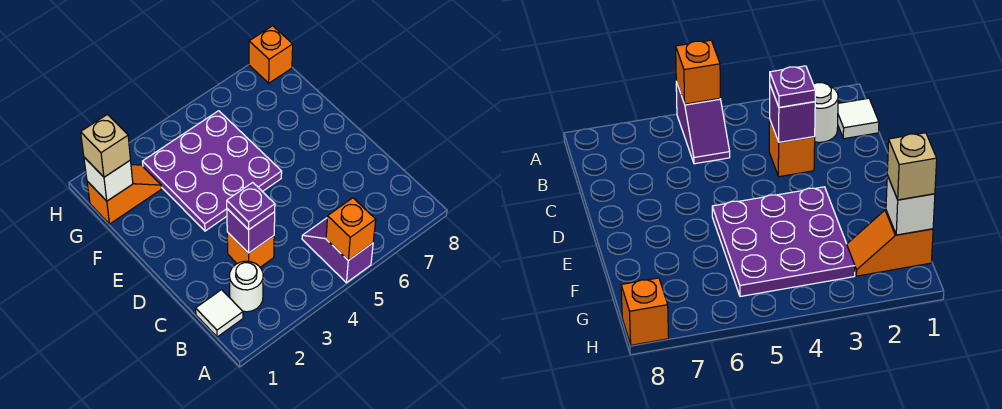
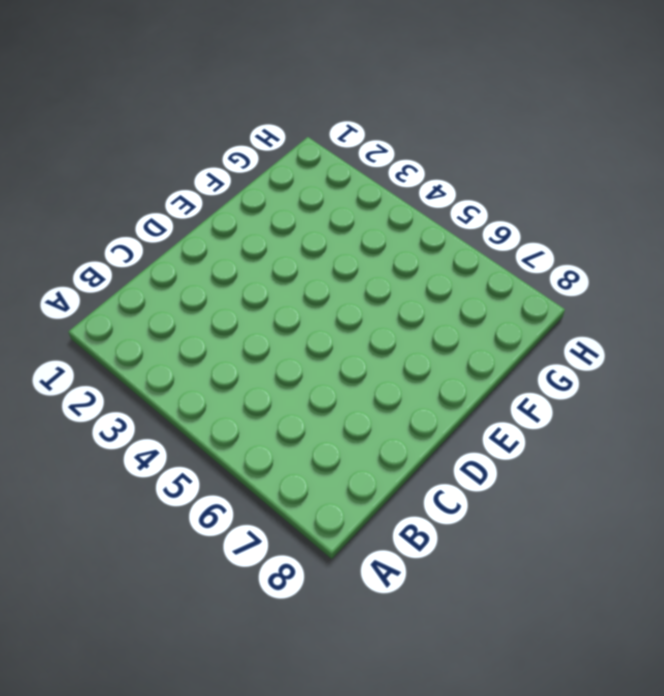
none -> purple slope A5:B5 level 1 top A
none -> white tile B1 level 1
none -> white round brick B2 level 1

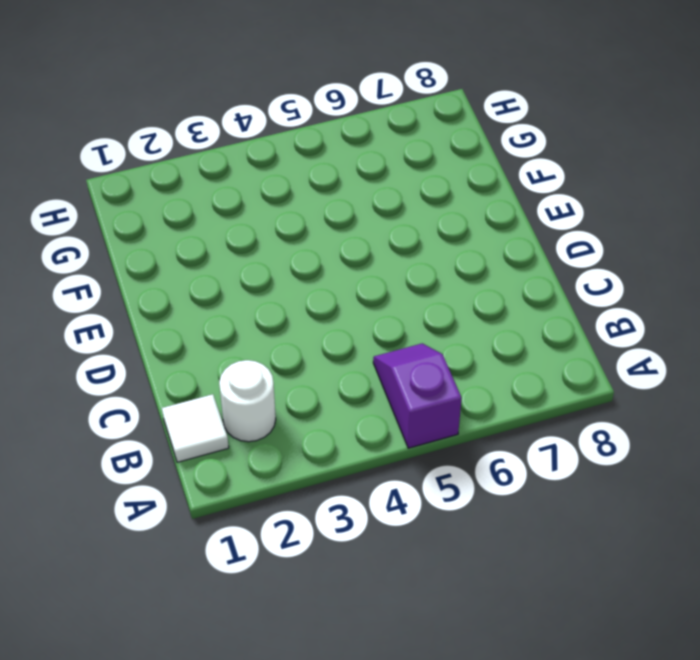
none -> orange brick C3 level 1
none -> purple plate E3:G5 level 1
none -> orange slope G1:G2 level 1 top 1

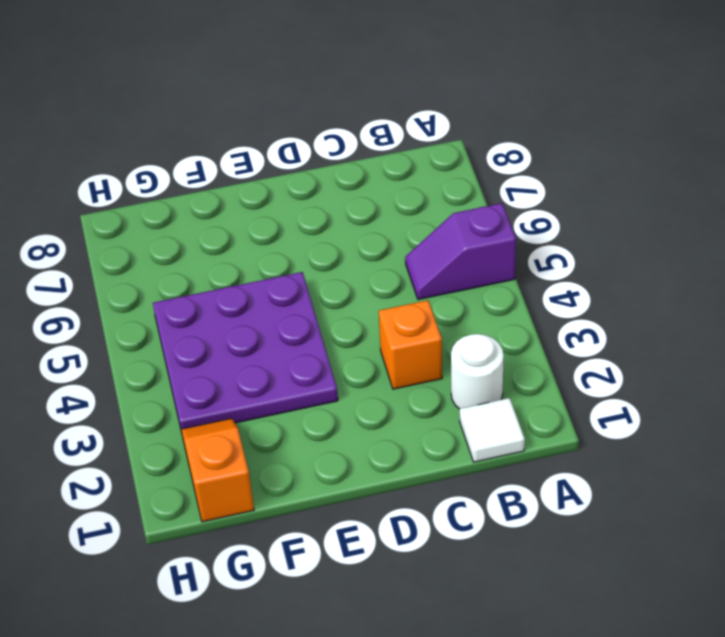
none -> orange brick H8 level 1
none -> orange brick A5 level 2
none -> purple brick C3 level 2

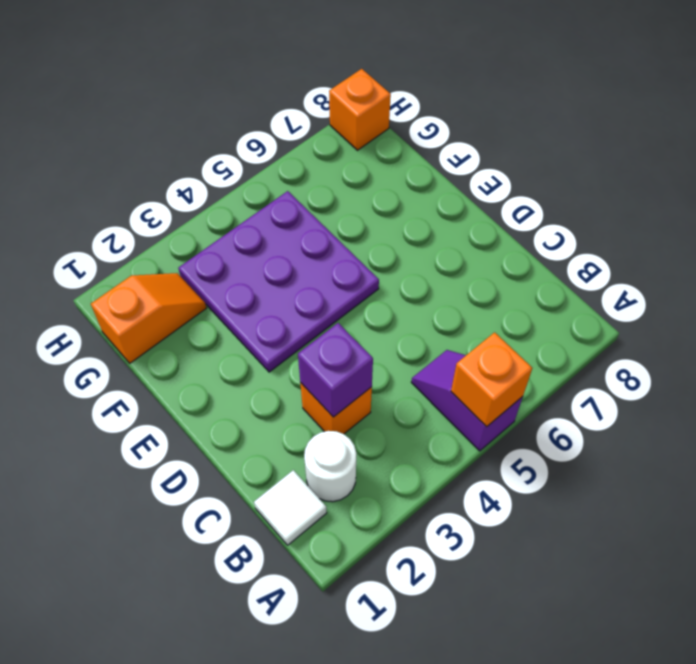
none -> white brick G1 level 2
none -> purple plate C3 level 3
none -> tan brick G1 level 3

